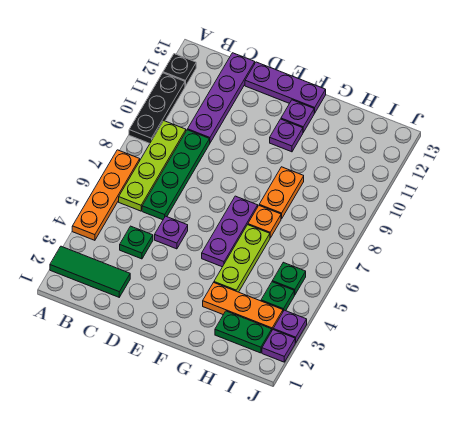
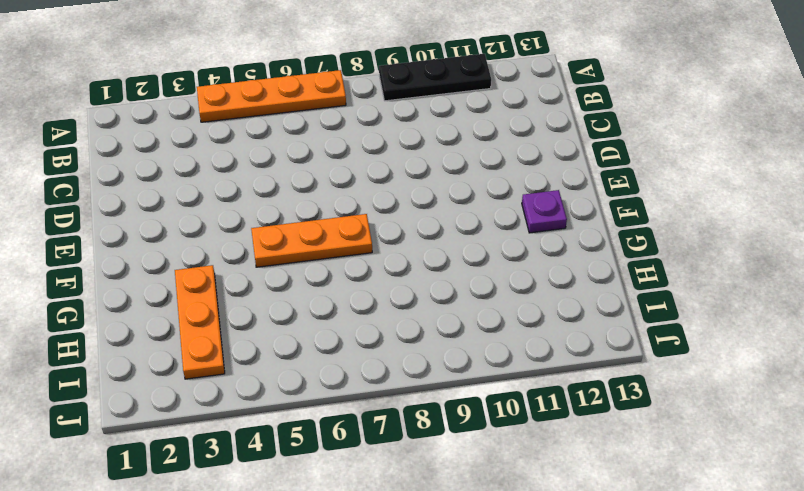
orange plate F5:F7 level 1 -> purple plate F5:F7 level 1
none -> green tile A2:C2 level 1
none -> black plate A12 level 1
none -> lime plate B6:B9 level 1

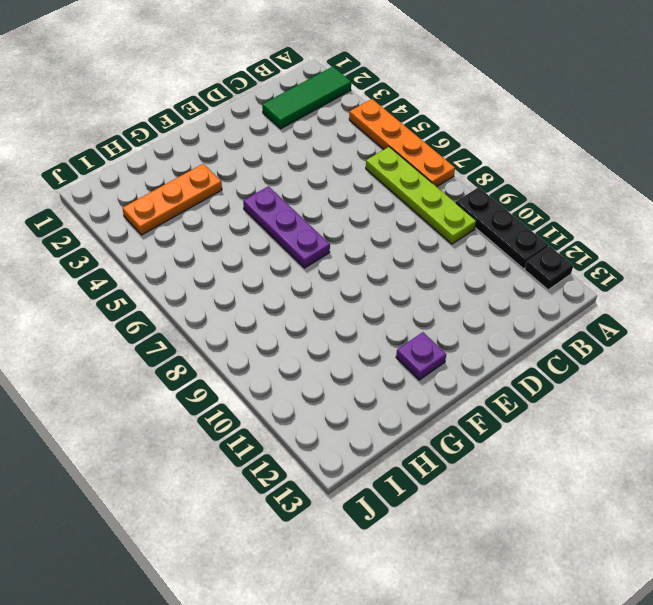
none -> green plate C4 level 1
none -> green plate C6:C9 level 1
none -> purple plate C10:C13 level 1

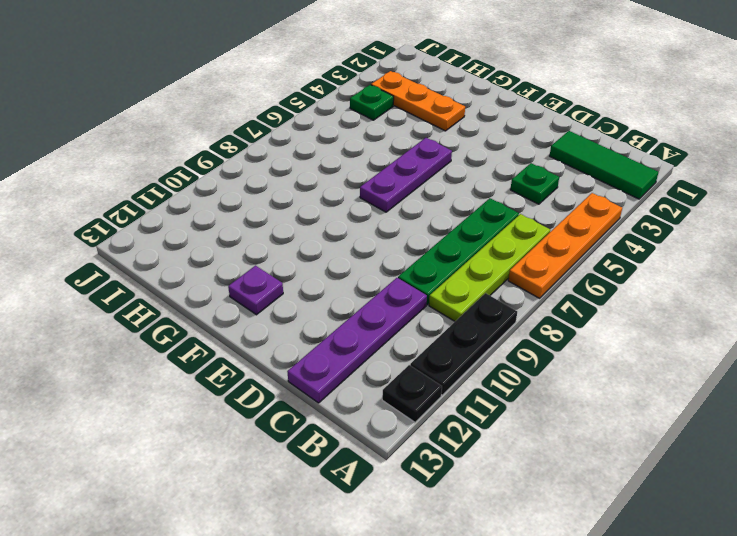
none -> purple plate D5 level 1
none -> purple plate D13:F13 level 1
none -> purple plate F11 level 1

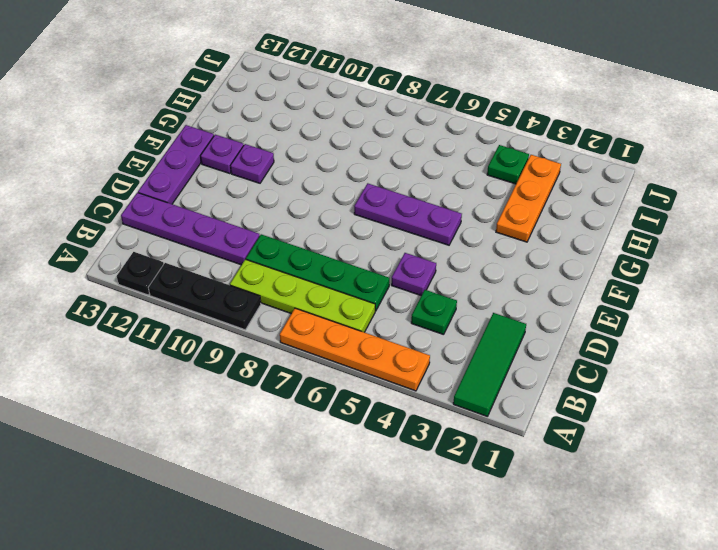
none -> lime plate G4:G6 level 1
none -> orange plate G7 level 1
none -> orange plate G8:G9 level 1

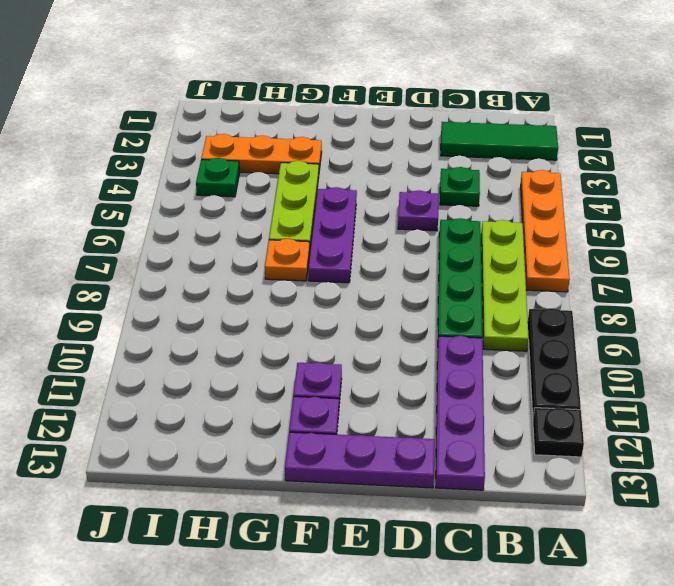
none -> orange plate G8:G9 level 1
none -> green plate H2:I2 level 1
none -> green plate I5 level 1

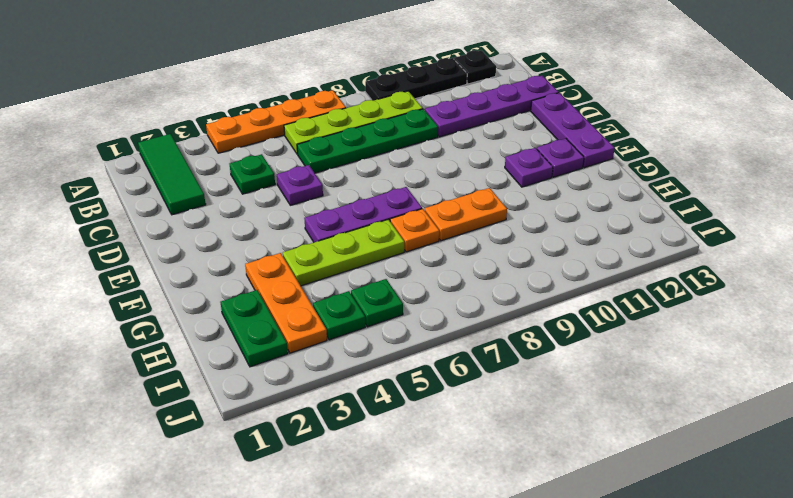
none -> purple plate J2 level 1
none -> purple plate J3 level 1

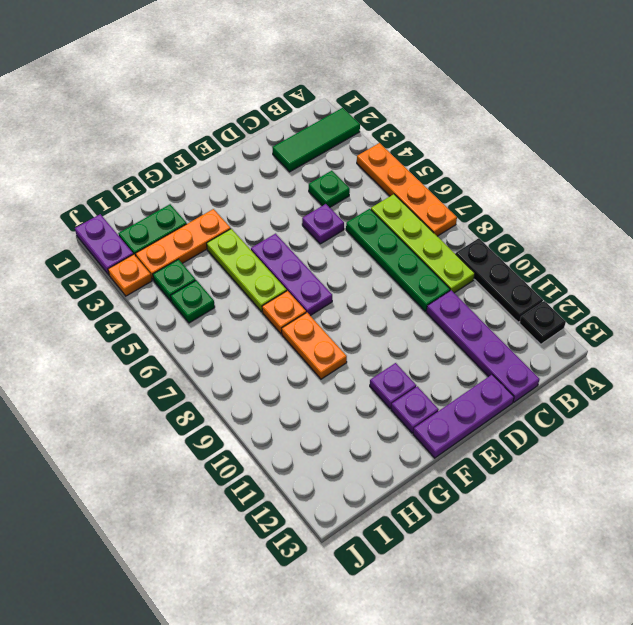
purple plate J1:J2 level 1 -> purple plate J2 level 1
orange plate J3 level 1 -> purple plate J3 level 1

